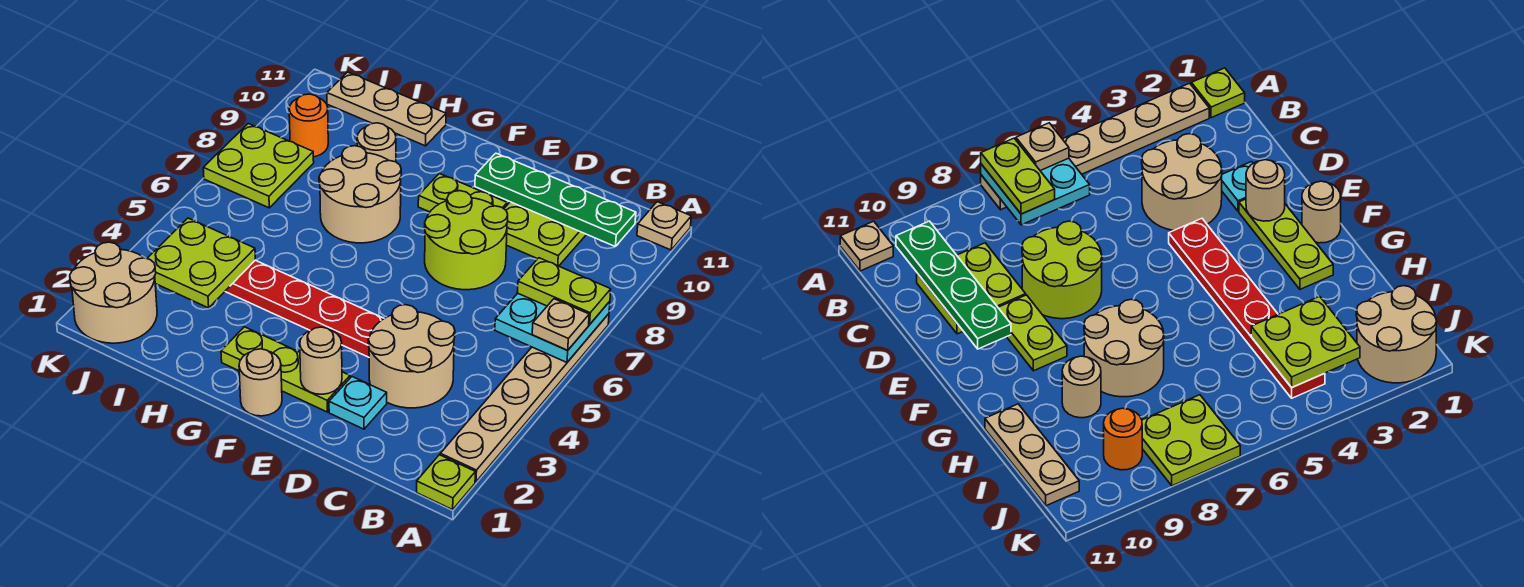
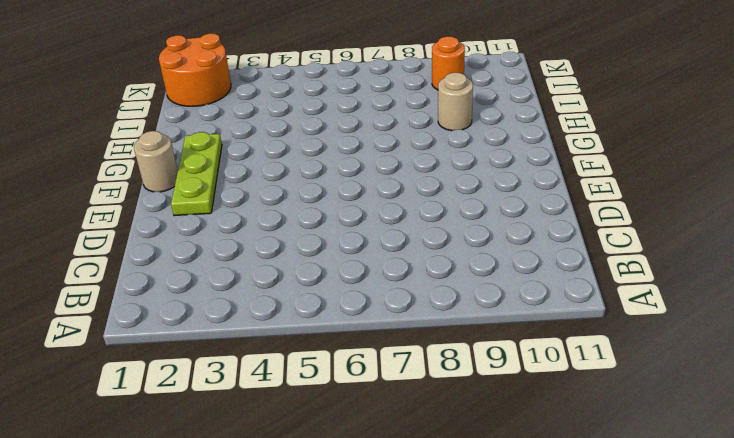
orange round brick J1:K2 level 1 -> tan round brick J1:K2 level 1
none -> lime plate A1 level 1
none -> tan plate A2:A7 level 1
none -> tan plate A11 level 1

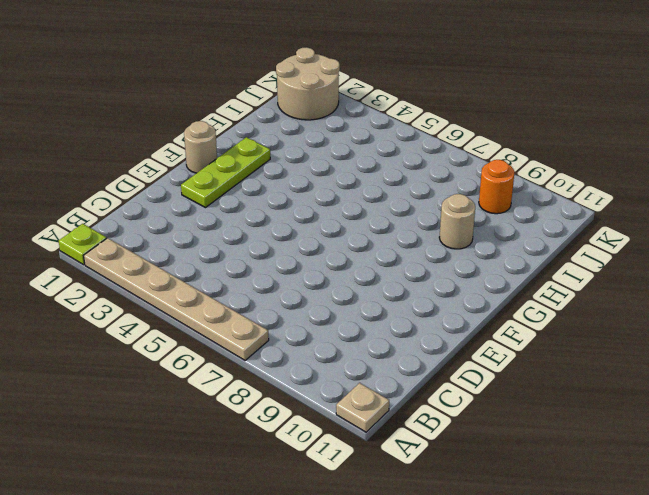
none -> tan round brick C3:D4 level 1
none -> lime plate C9:D10 level 1
none -> cyan plate D2 level 1

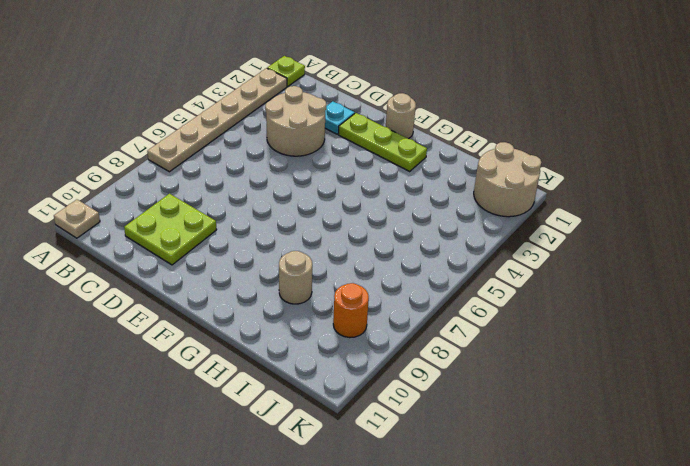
none -> lime round brick D7:E8 level 1
none -> red plate E4:J4 level 1
none -> lime plate E9:F9 level 1

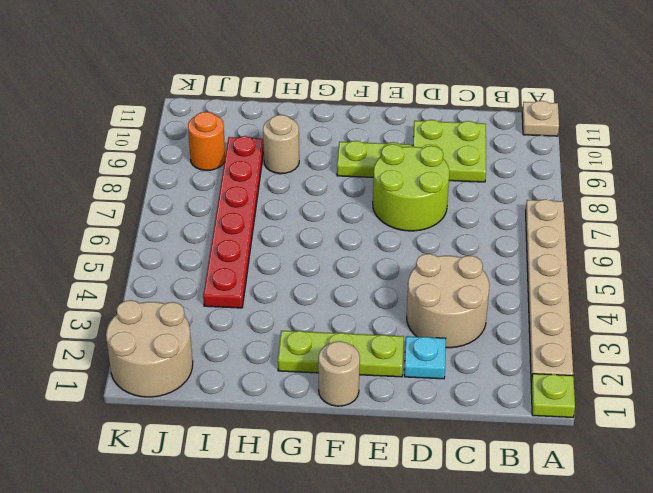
red plate I4:I9 level 1 -> red plate E4:J4 level 1
none -> tan round brick G7:H8 level 1
none -> tan plate H11:J11 level 1
none -> lime plate J7:K8 level 1

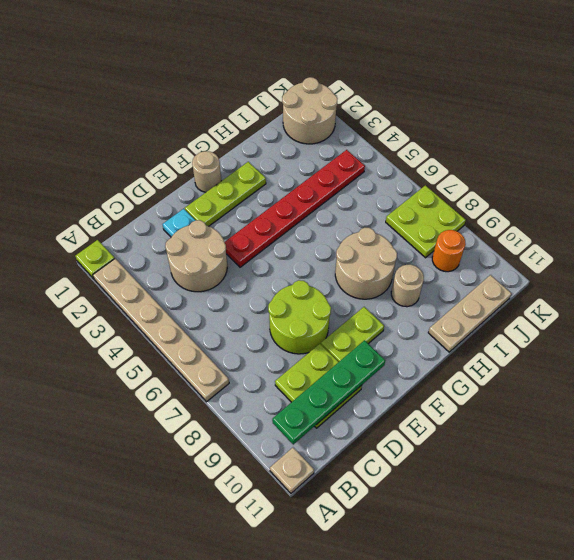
none -> cyan plate A6:B7 level 2
none -> tan round brick E2 level 2
none -> lime plate I3:J4 level 2

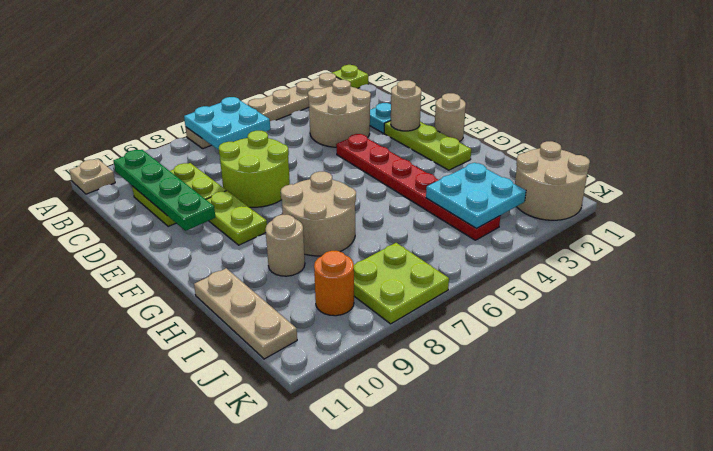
cyan plate I3:J4 level 2 -> lime plate I3:J4 level 2
none -> tan plate A6 level 3
none -> lime plate A7:B7 level 3

